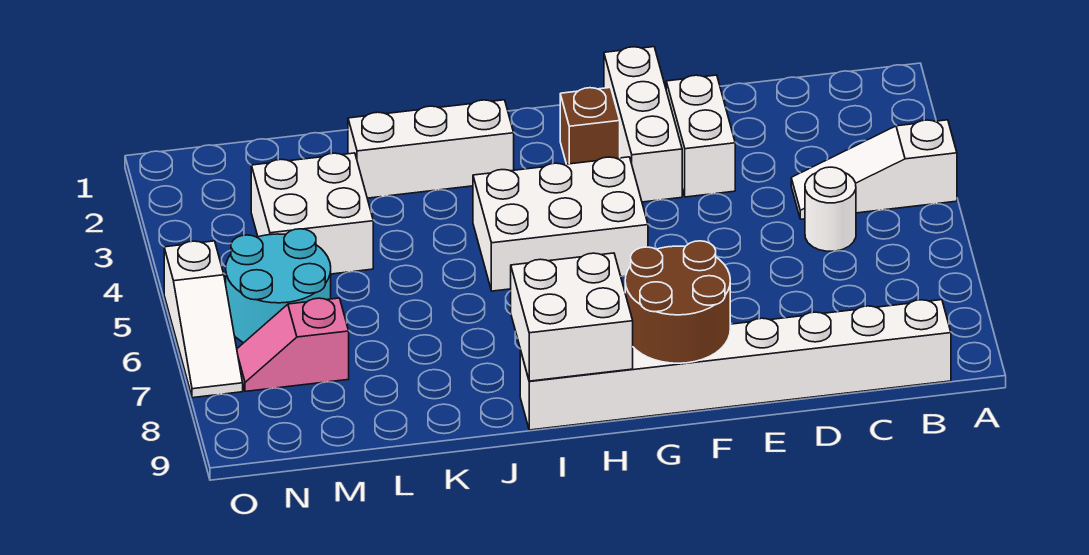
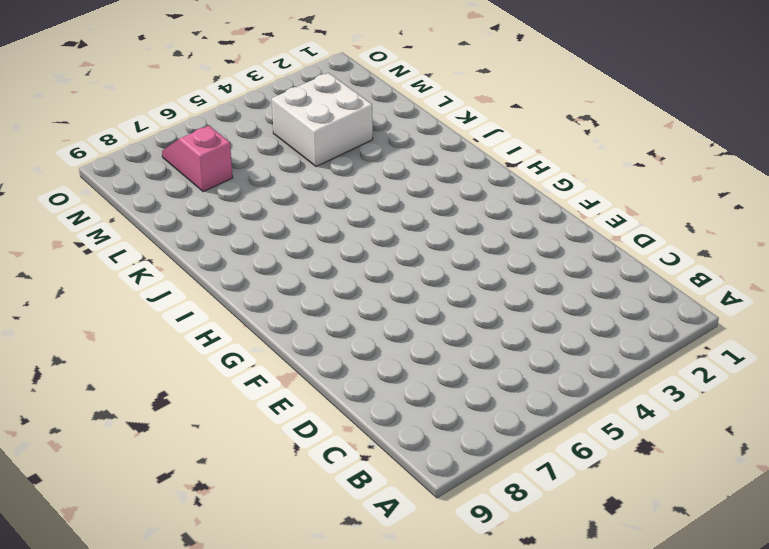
none -> white slope A4:C4 level 1 top A
none -> white brick B9:I9 level 1
none -> white round brick C5 level 1

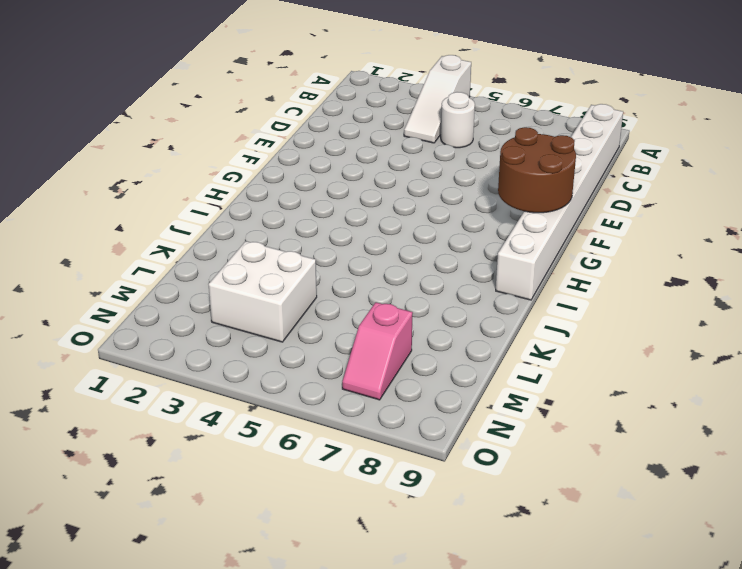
none -> white brick E2:E3 level 1
none -> white brick F1:F3 level 1
none -> brown brick G2 level 1

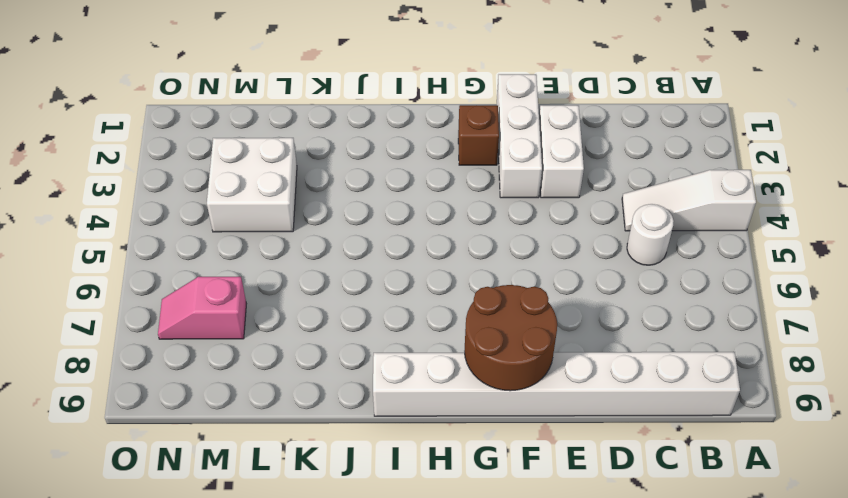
none -> white brick G4:I5 level 1
none -> white brick I2:K2 level 1
none -> cyan round brick M5:N6 level 1

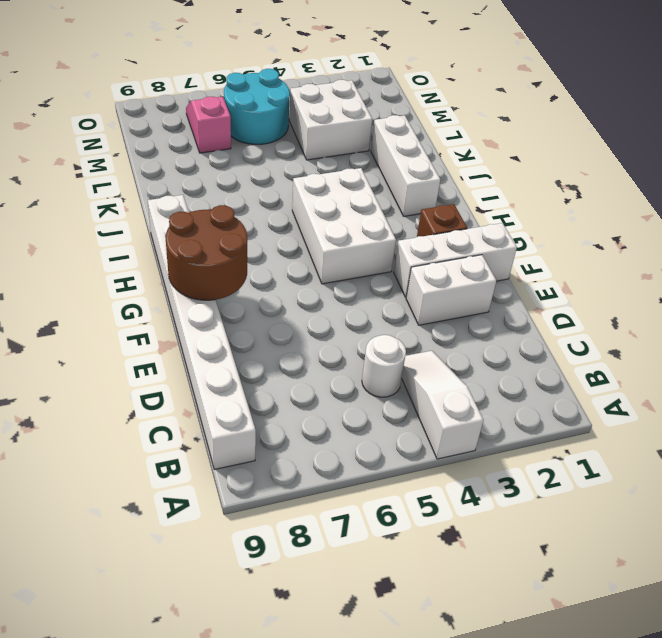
none -> white slope O5:O7 level 1 top 5
none -> white brick H8:I9 level 2

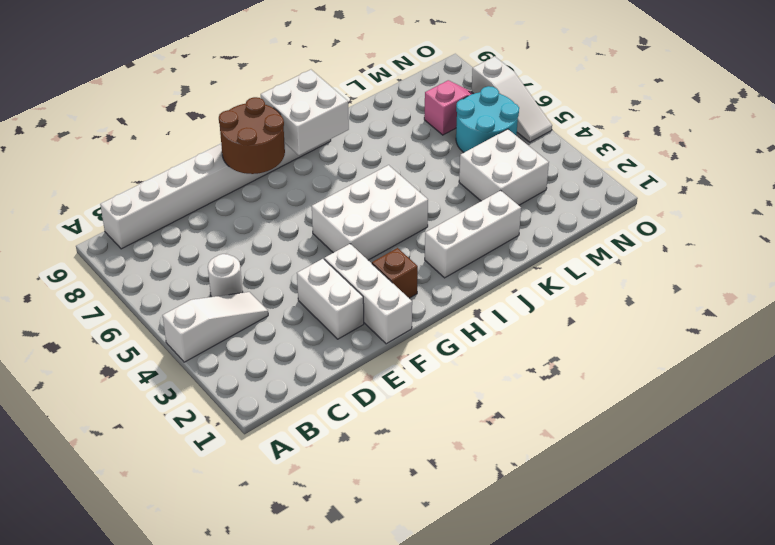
white slope O5:O7 level 1 top 7 -> white slope O5:O7 level 1 top 5

